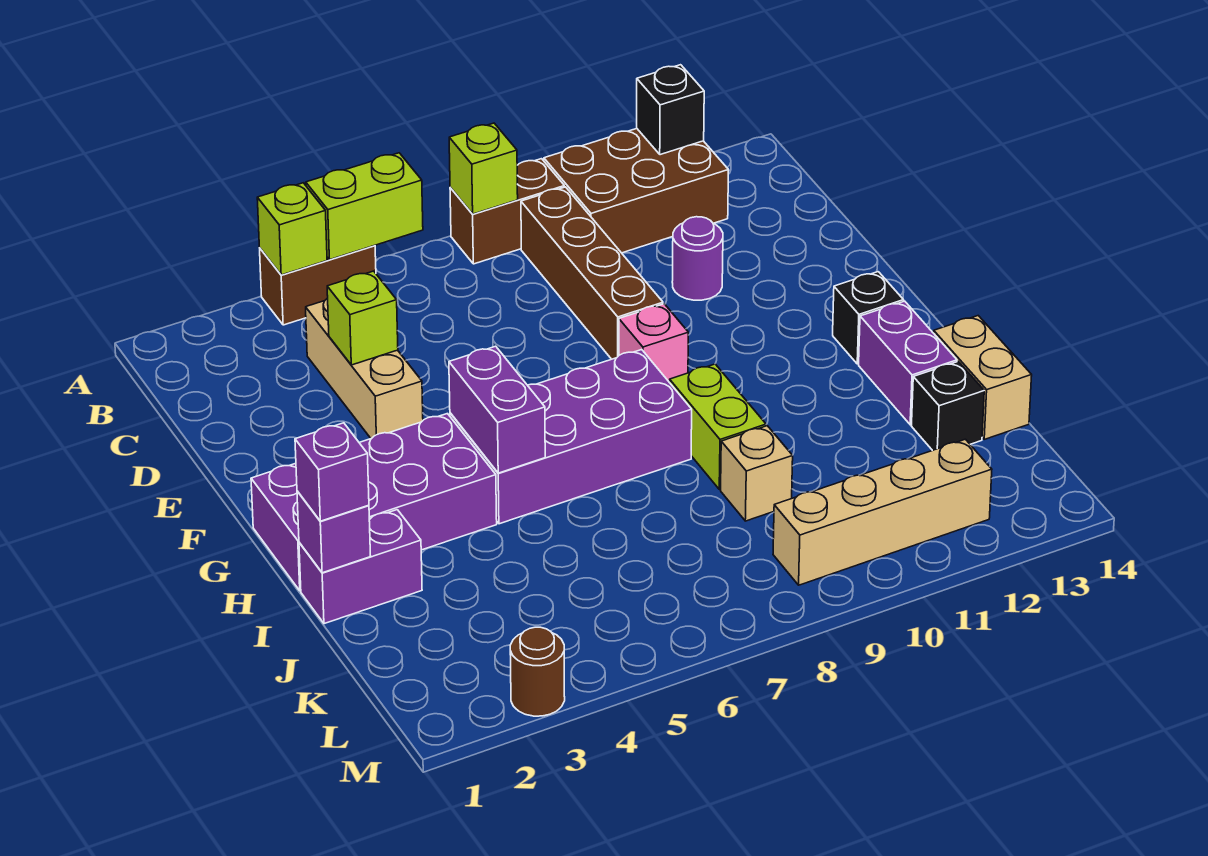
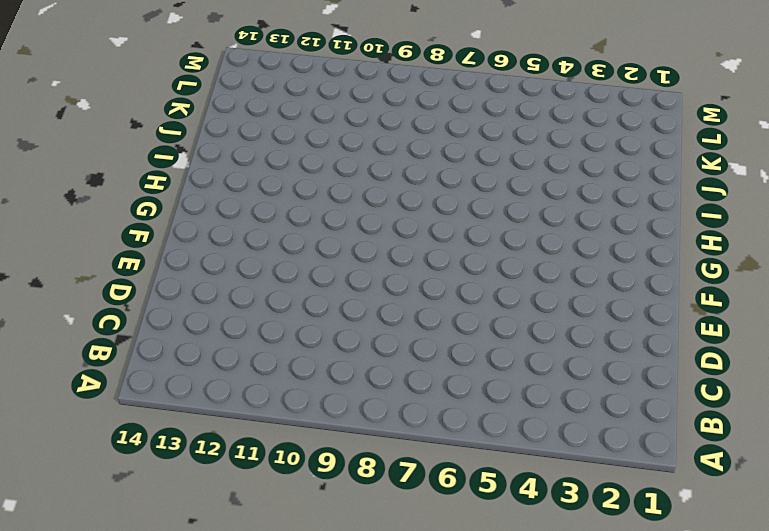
none -> brown brick A4:A5 level 1
none -> brown brick A8:A9 level 1
none -> brown brick A10:B12 level 1

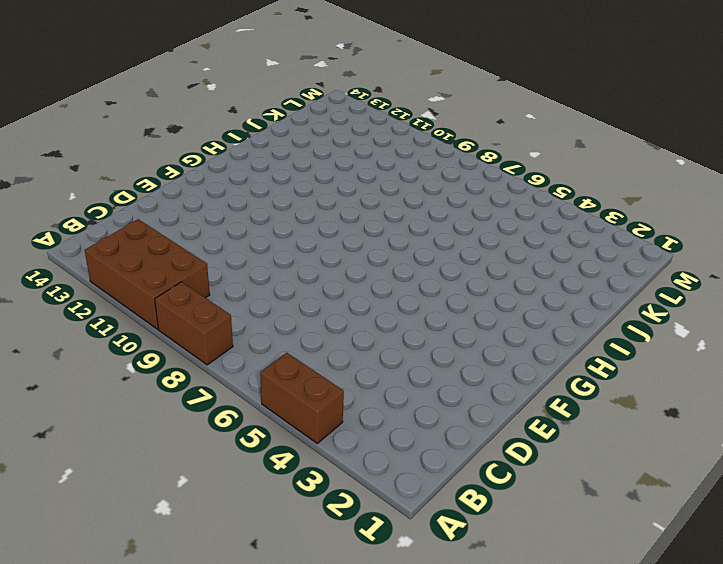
none -> brown brick B9:E9 level 1
none -> tan brick C4:E4 level 1
none -> purple round brick D11 level 1

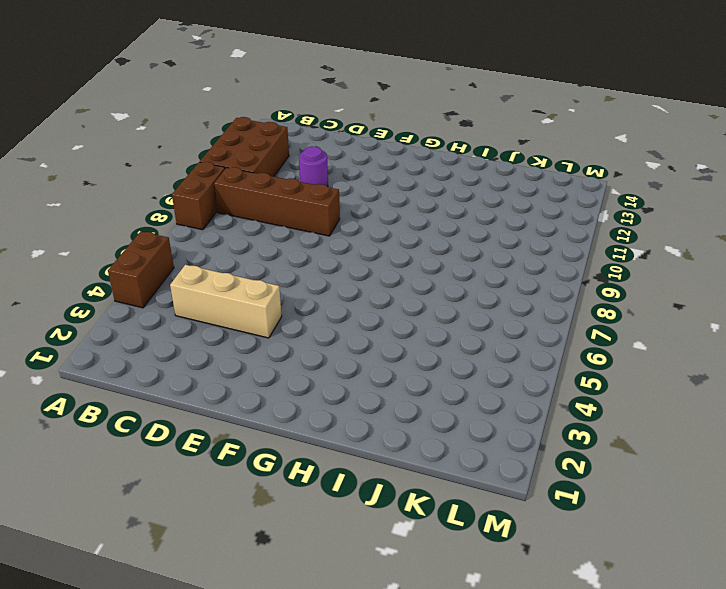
none -> pink brick F9 level 1
none -> purple brick G1:H4 level 1
none -> purple brick G5:H8 level 1

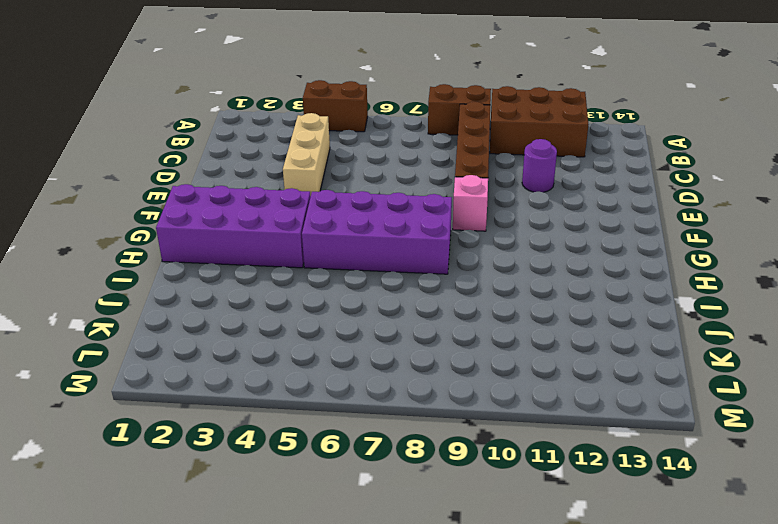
none -> black brick G13 level 1
none -> lime brick H9:I9 level 1
none -> purple brick H13:I13 level 1

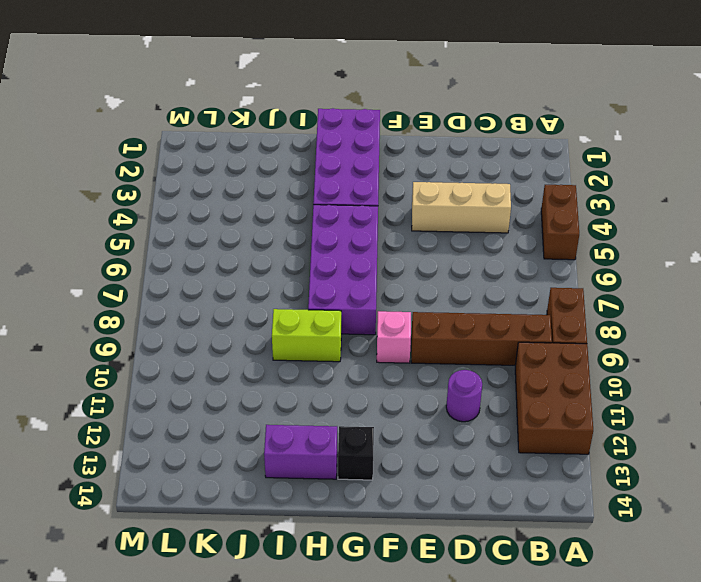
none -> purple brick I1:I2 level 1
none -> tan brick I14:J14 level 1
none -> tan brick J9 level 1

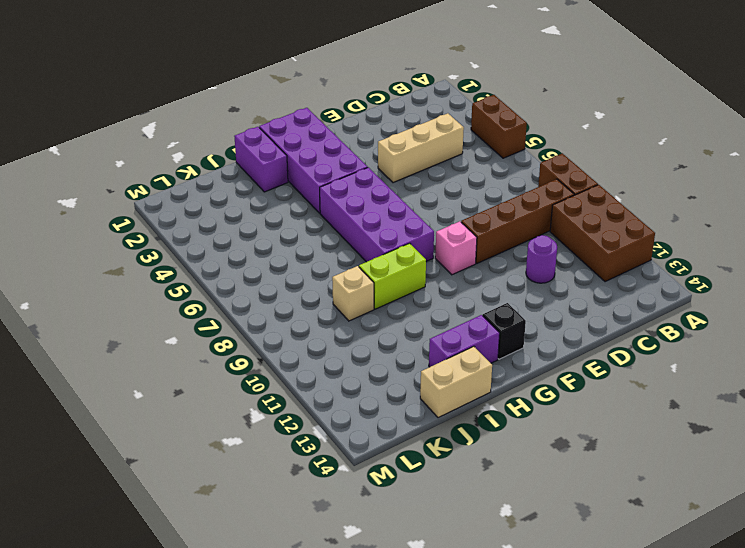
none -> black brick J13 level 1
none -> tan brick L9:L12 level 1
none -> brown round brick M3 level 1

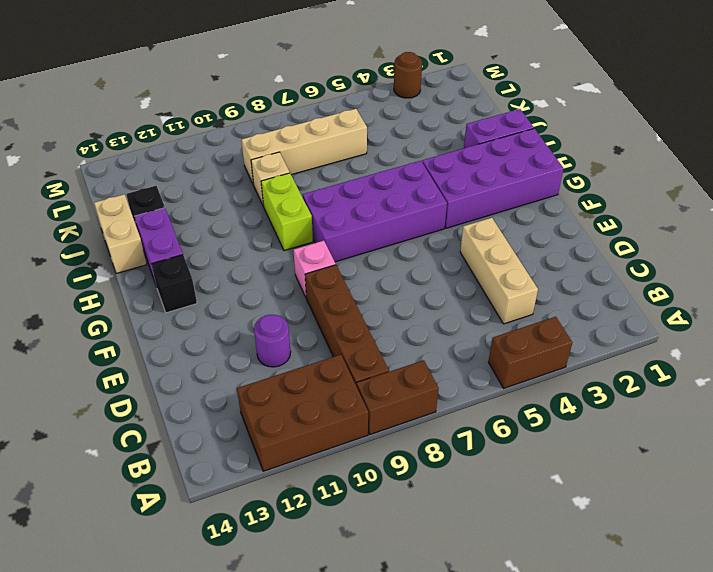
tan brick K6:K9 level 1 -> tan brick L9:L12 level 1
none -> lime brick A4 level 2
none -> lime brick A5:A6 level 2
none -> lime brick A8 level 2

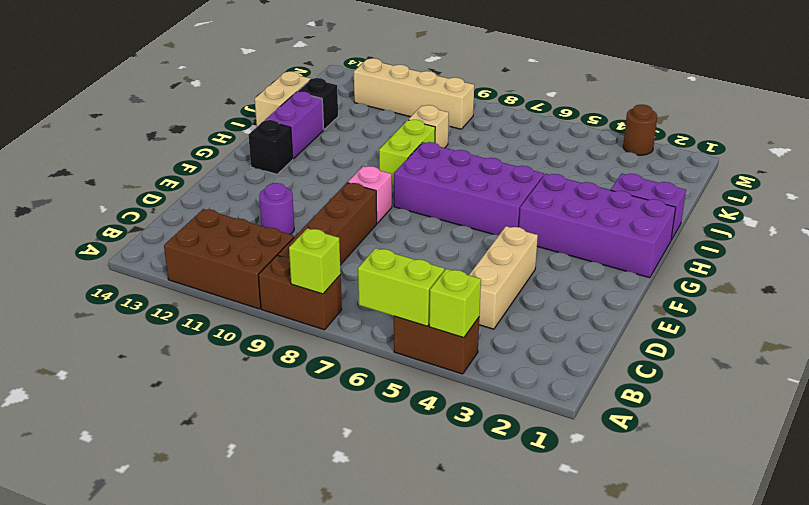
none -> black brick A12 level 2
none -> lime brick D4 level 2
none -> purple brick G5:H5 level 2

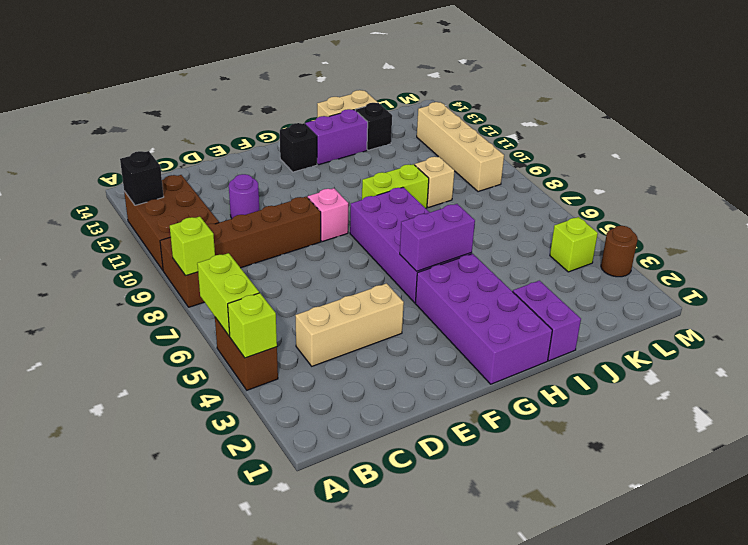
lime brick L4 level 1 -> lime brick D4 level 2
none -> purple brick I1 level 2
none -> purple brick I1 level 3

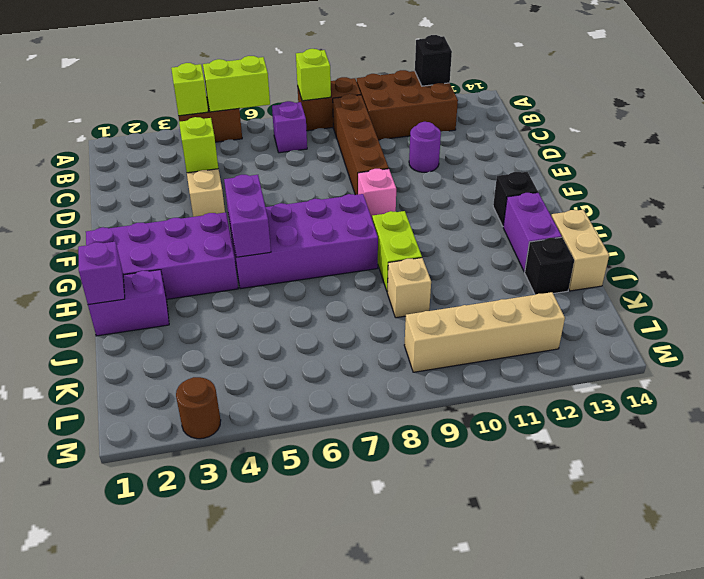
purple brick B7 level 1 -> purple brick I1 level 3

